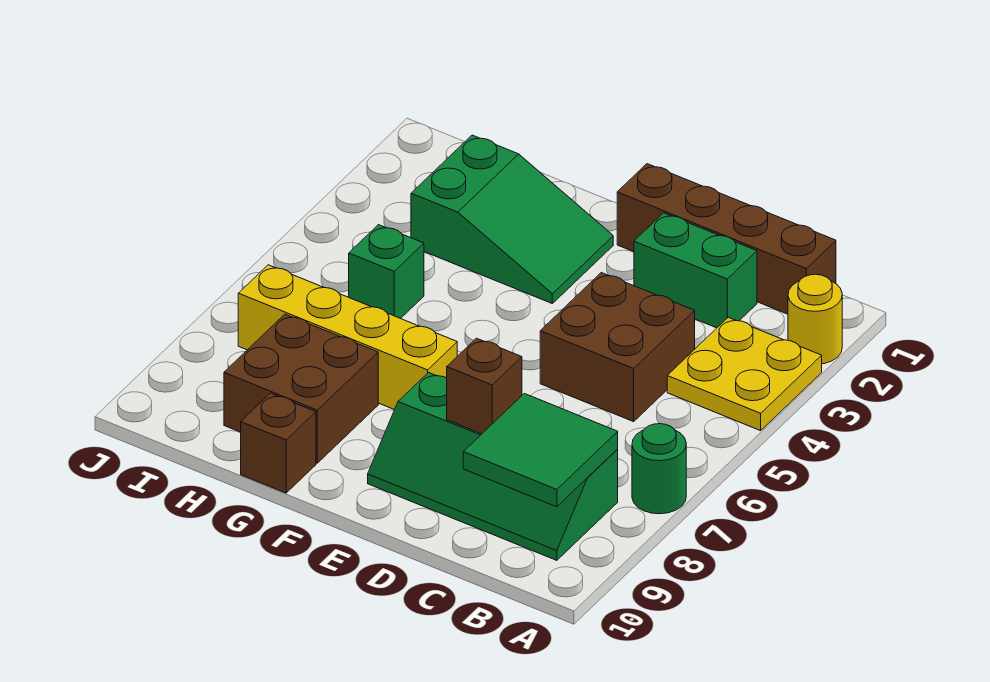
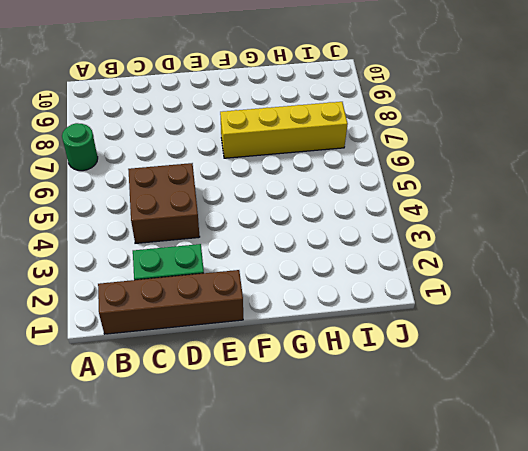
none -> yellow round brick A2 level 1
none -> yellow plate A3:B4 level 1
none -> green slope B8:E9 level 1 top 8

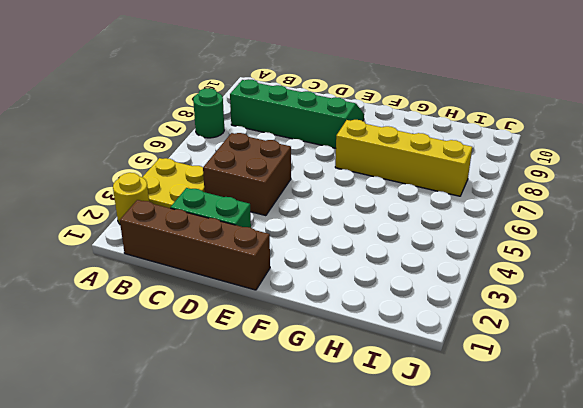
none -> green slope F2:H3 level 1 top H
none -> brown brick G8:H9 level 1
none -> brown brick G10 level 1

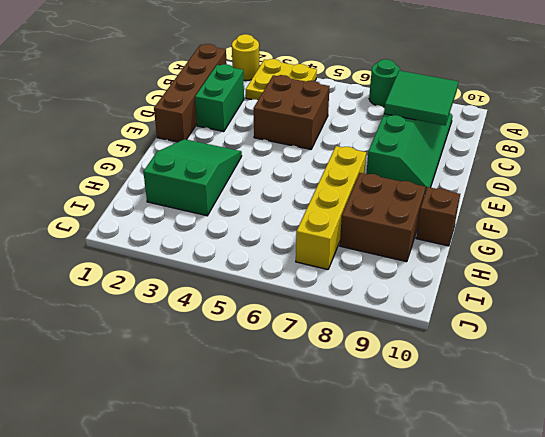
none -> green brick H5 level 1
none -> brown brick D8 level 2

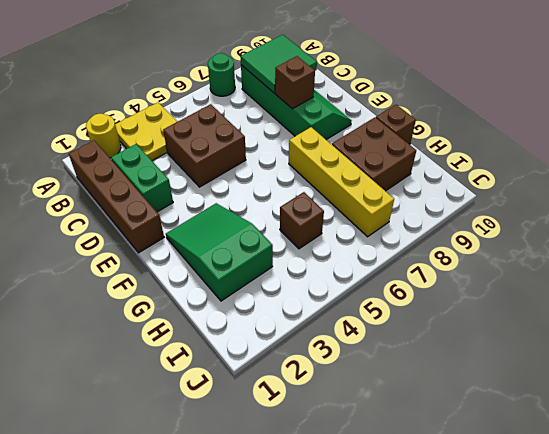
brown brick H5 level 1 -> green brick H5 level 1

